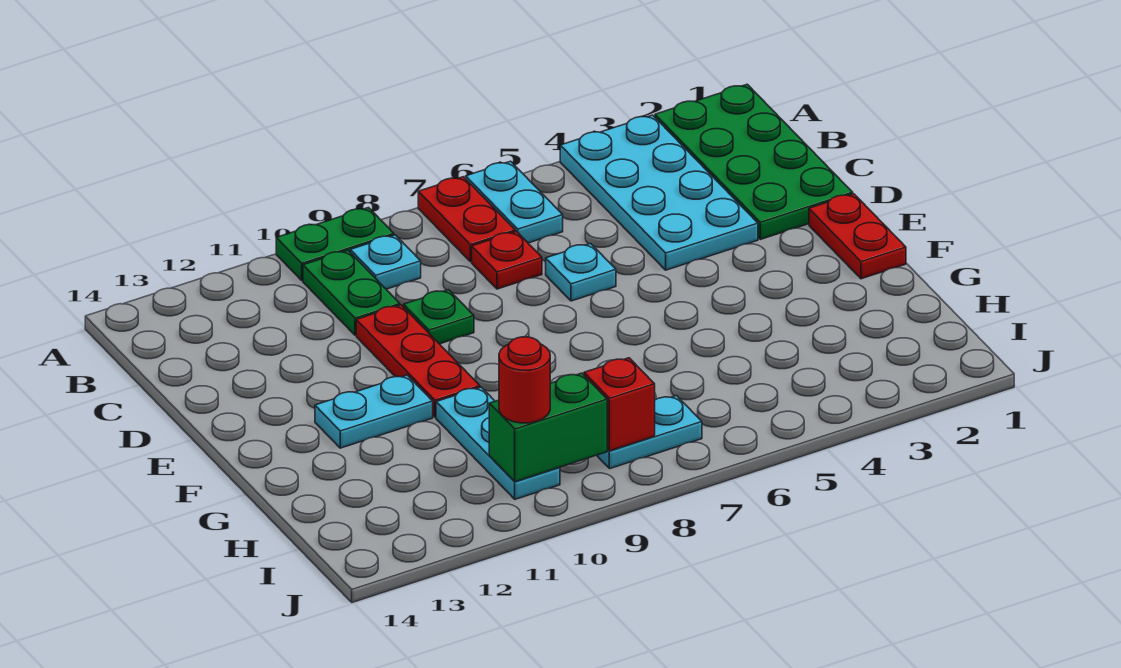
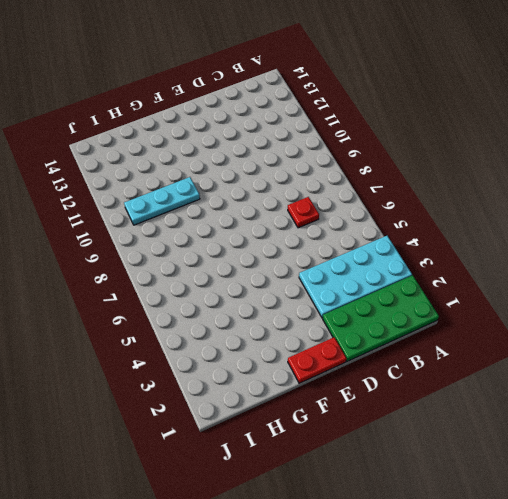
none -> cyan plate A6:B6 level 1
none -> red plate A7:B7 level 1
none -> green plate A9:A10 level 1

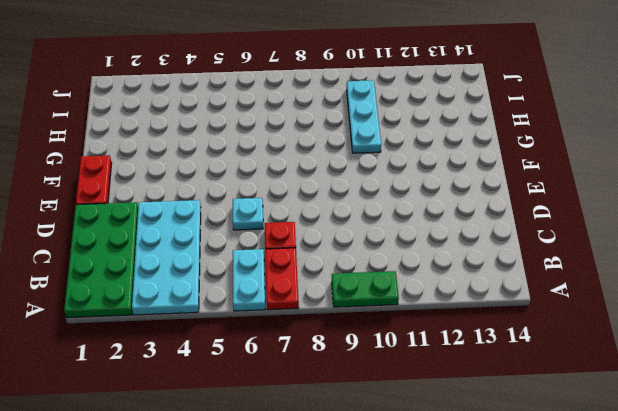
none -> cyan plate B9 level 1
none -> green plate B10:C10 level 1
none -> green plate D9 level 1

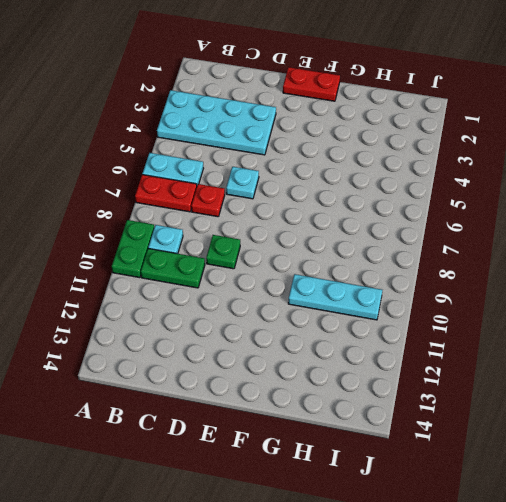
none -> green plate A1:D2 level 1
none -> red plate D10:F10 level 1
none -> cyan plate F11:F12 level 1

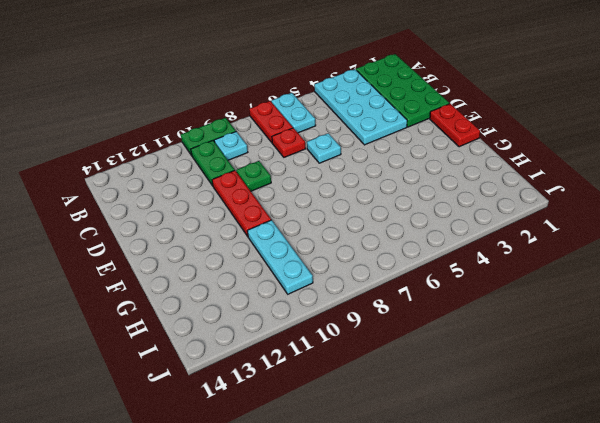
none -> cyan plate F11:F12 level 1
none -> cyan plate I7:I8 level 1
none -> red brick I8 level 2

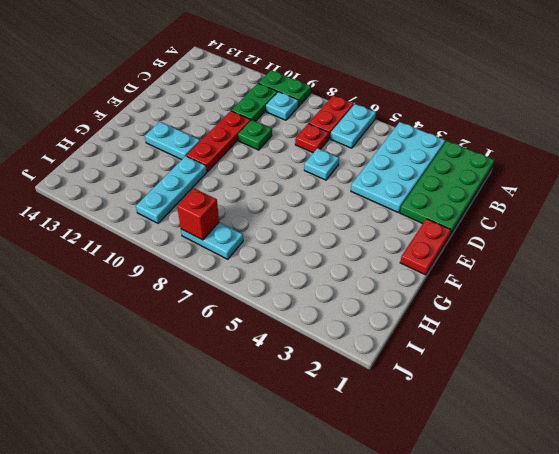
none -> green brick I9:I10 level 2
none -> red round brick I10 level 3

